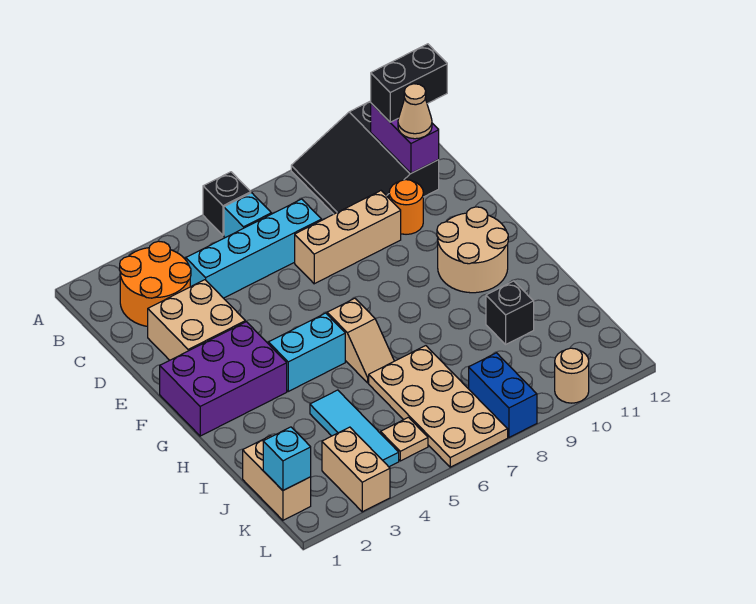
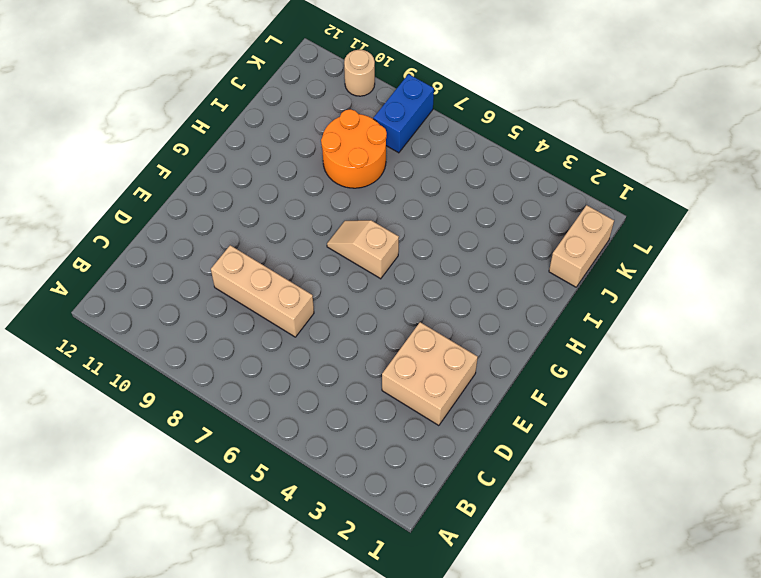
tan slope G6:G7 level 1 top 6 -> tan slope G6:H6 level 1 top G
orange round brick I8:J9 level 1 -> orange round brick B2:C3 level 1
none -> black brick A6 level 1
none -> black slope A9:C11 level 1 top 11
none -> cyan brick B6 level 1

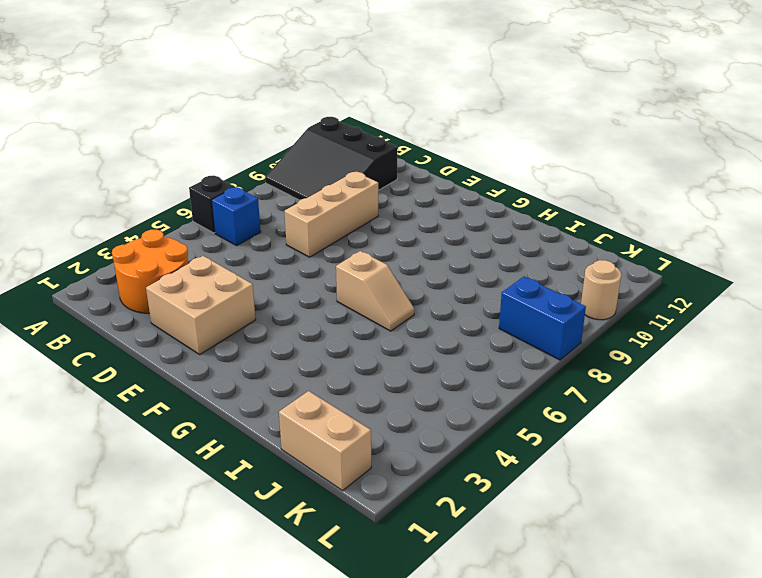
blue brick B6 level 1 -> cyan brick B6 level 1
none -> cyan brick C4:C7 level 1
none -> orange round brick D10 level 1
none -> purple brick F1:G3 level 1

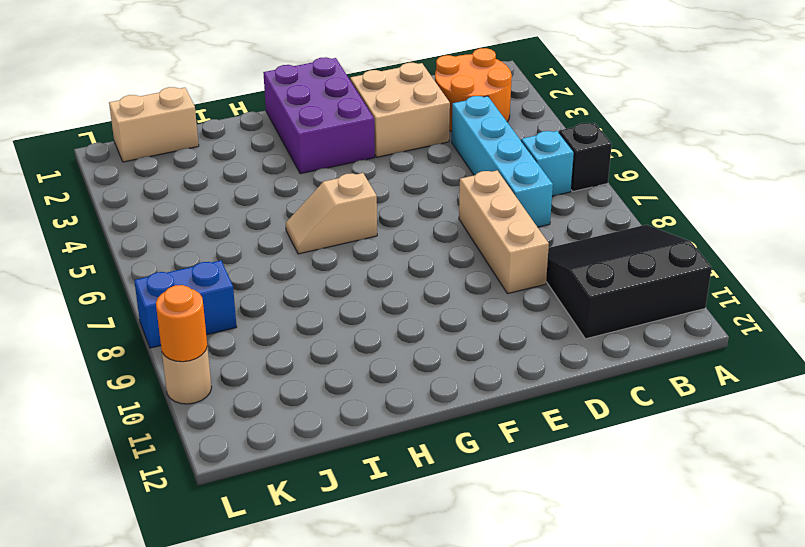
orange round brick L10 level 2 -> orange round brick D10 level 1
none -> tan round brick F10:G11 level 1
none -> cyan brick G4:G5 level 1
none -> cyan tile I4:K4 level 1

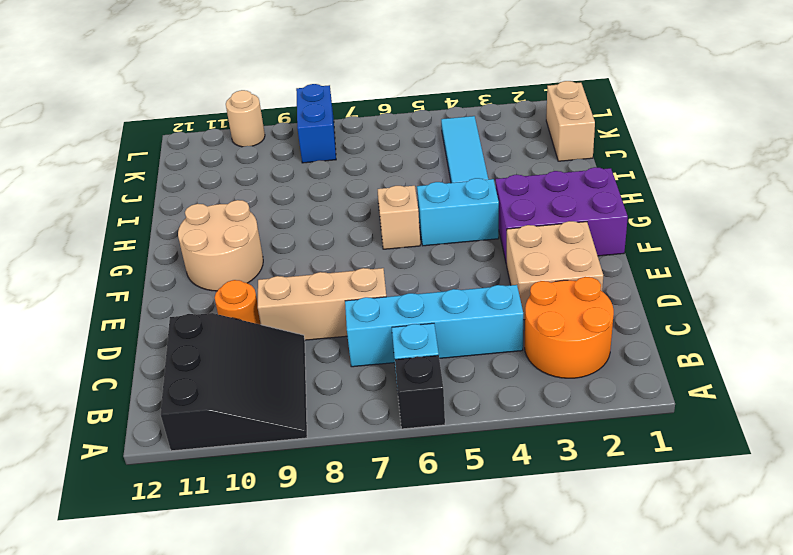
none -> tan plate I6:L7 level 1
none -> black brick I10 level 1
none -> tan brick K3:L3 level 1

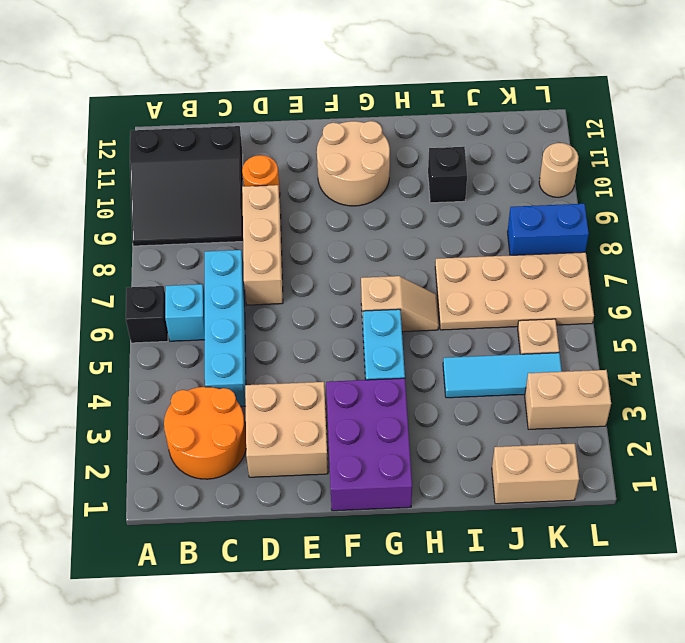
none -> purple brick B11:C11 level 2
none -> cyan brick K1 level 2
none -> black brick B11:B12 level 3

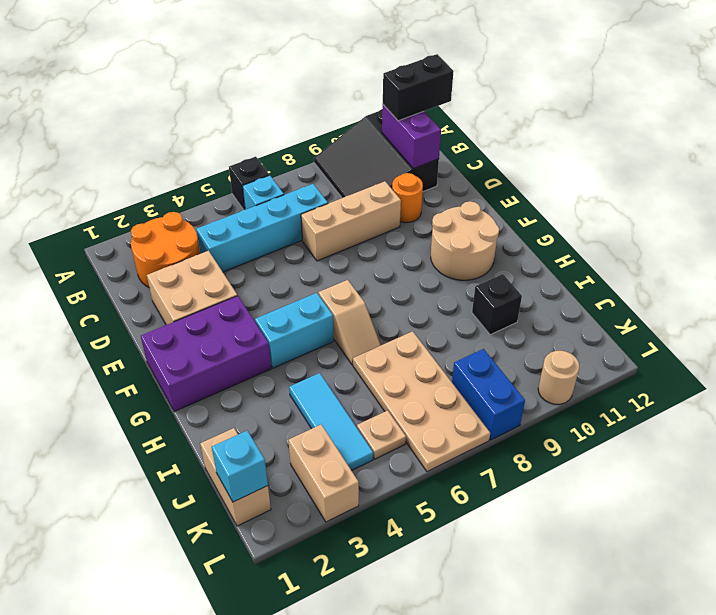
none -> tan cone C11 level 3

